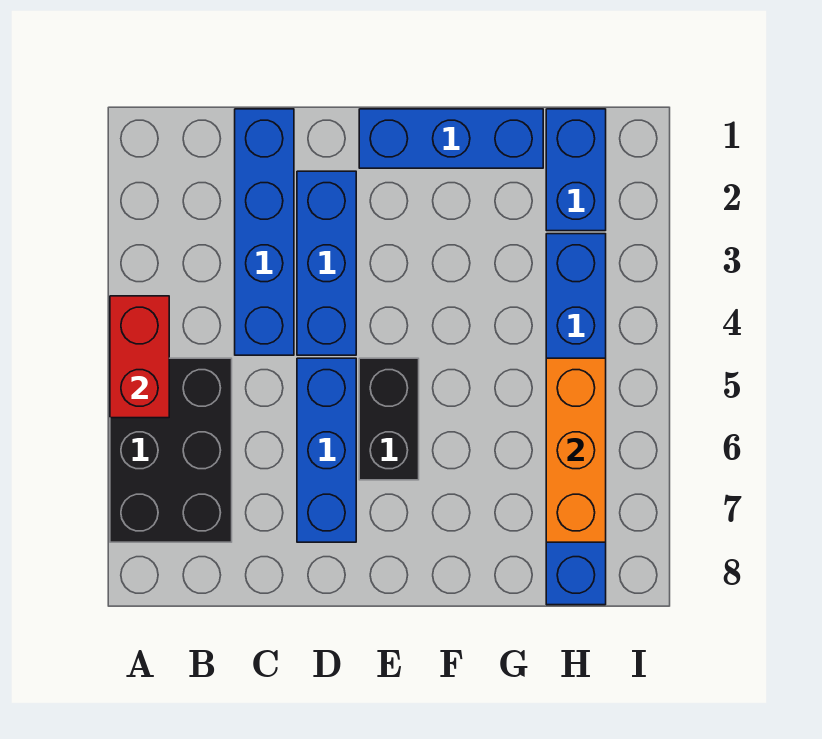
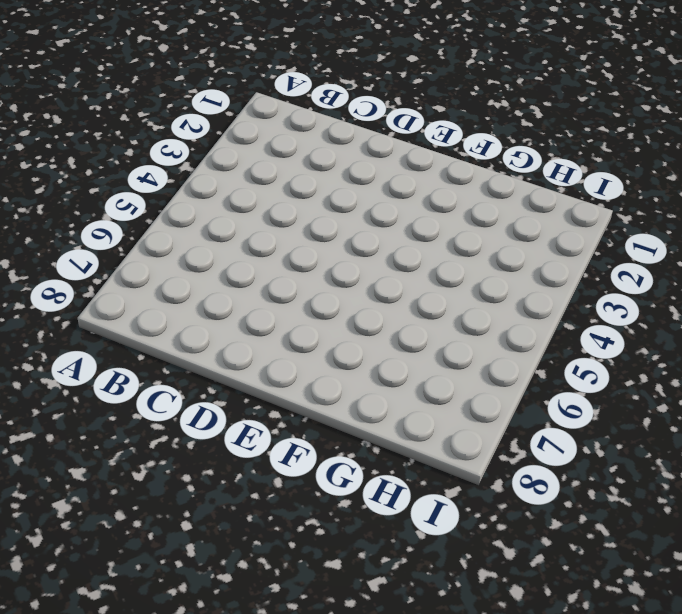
none -> black brick A5:B7 level 1
none -> blue brick C1:C4 level 1

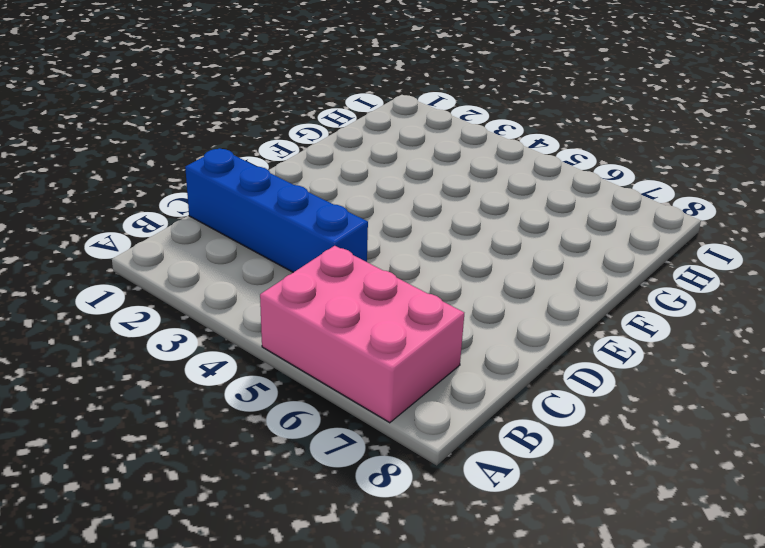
pink brick A5:B7 level 1 -> black brick A5:B7 level 1
none -> blue brick D2:D4 level 1
none -> blue brick D5:D7 level 1

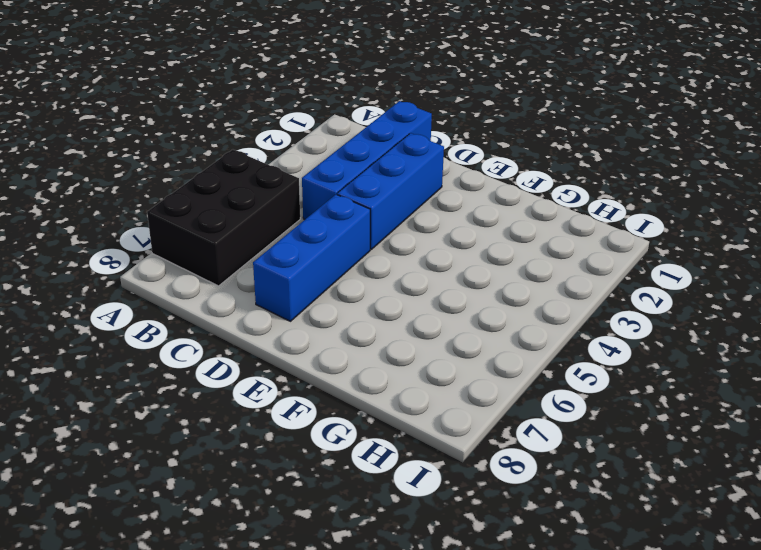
none -> blue brick E1:G1 level 1
none -> black brick E5:E6 level 1

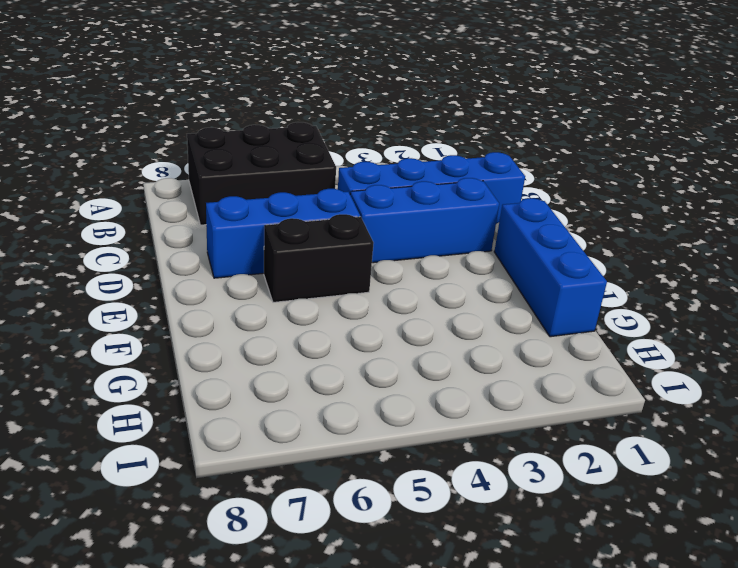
none -> blue brick H1:H2 level 1
none -> blue brick H3:H8 level 1

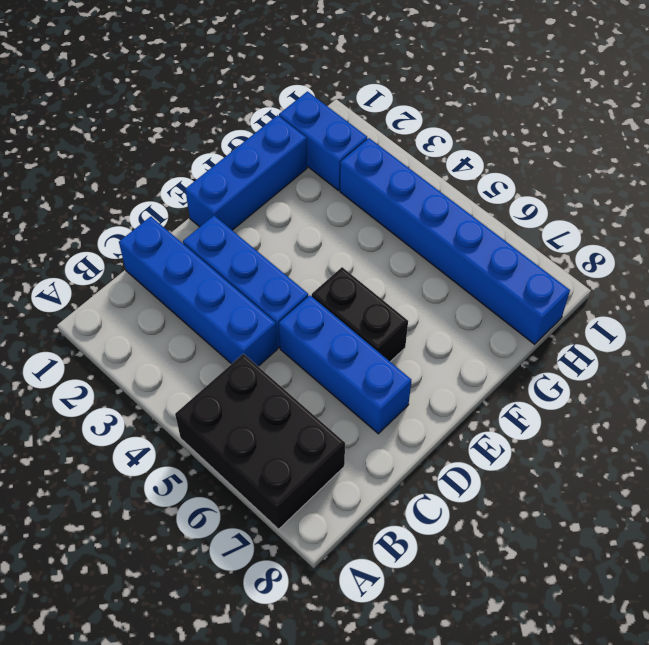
none -> red brick A4:A5 level 2
none -> orange brick H5:H7 level 2

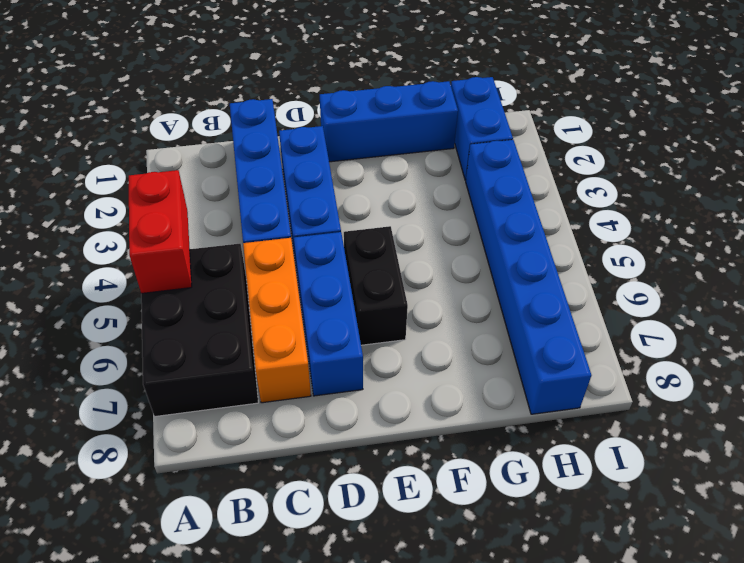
orange brick C5:C7 level 1 -> orange brick H5:H7 level 2

